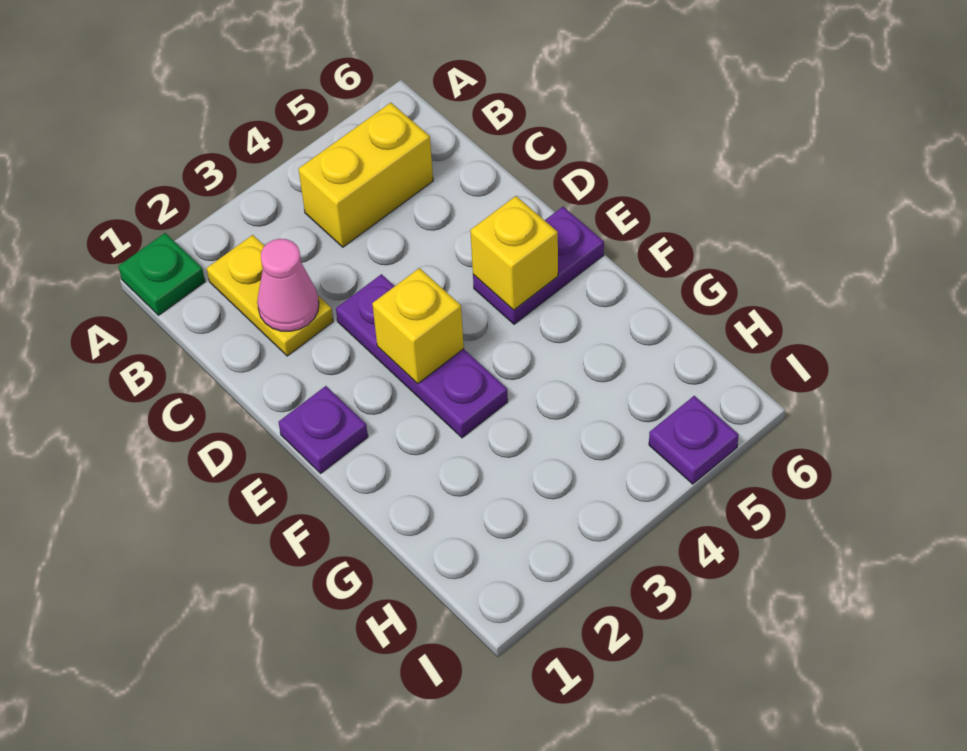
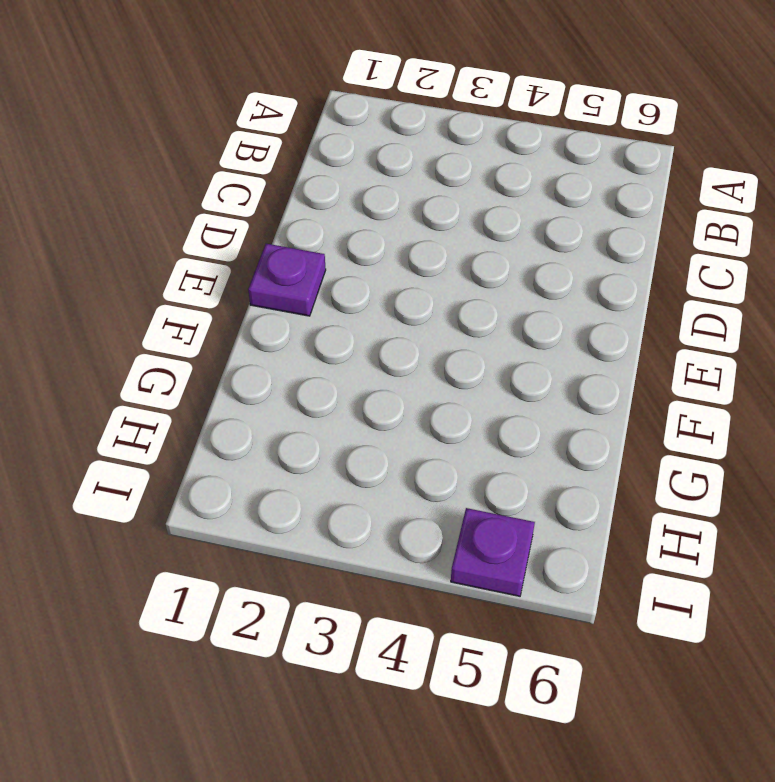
none -> green plate A1 level 1
none -> yellow plate B2:C2 level 1

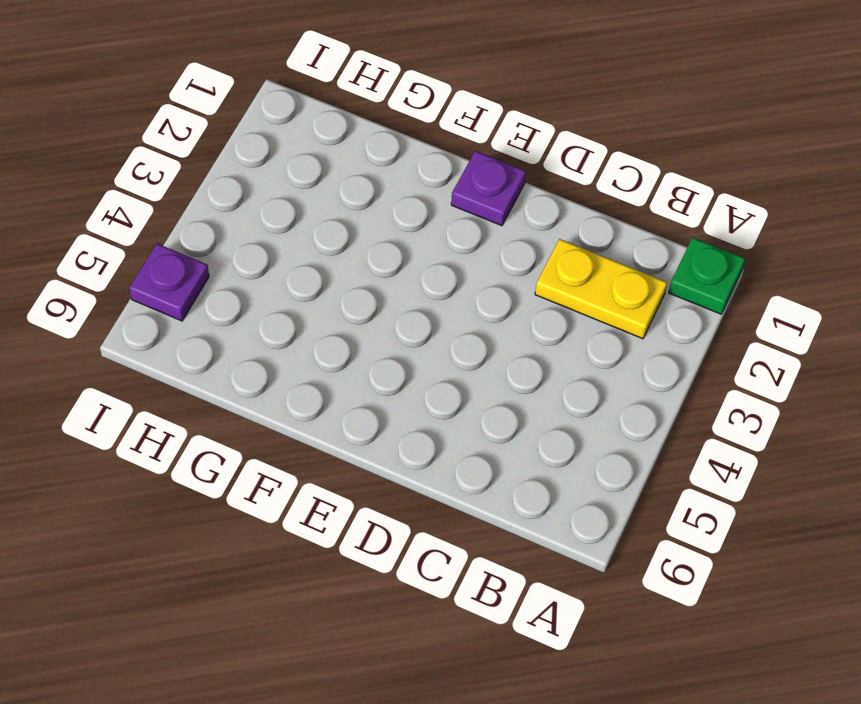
none -> yellow brick B4:B5 level 1
none -> purple plate D3:F3 level 1

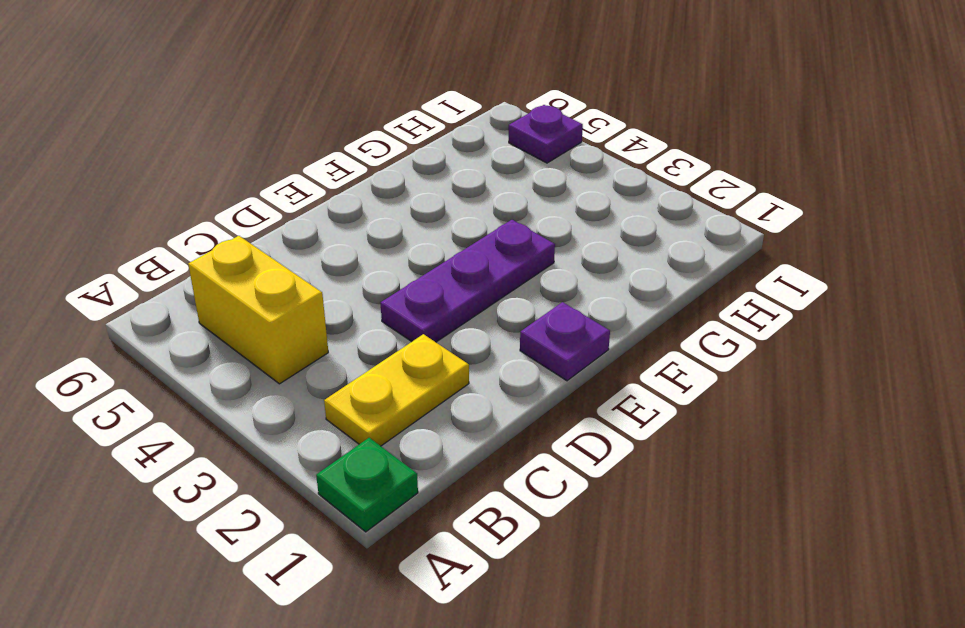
none -> purple plate E5:E6 level 1
none -> pink cone C2 level 2

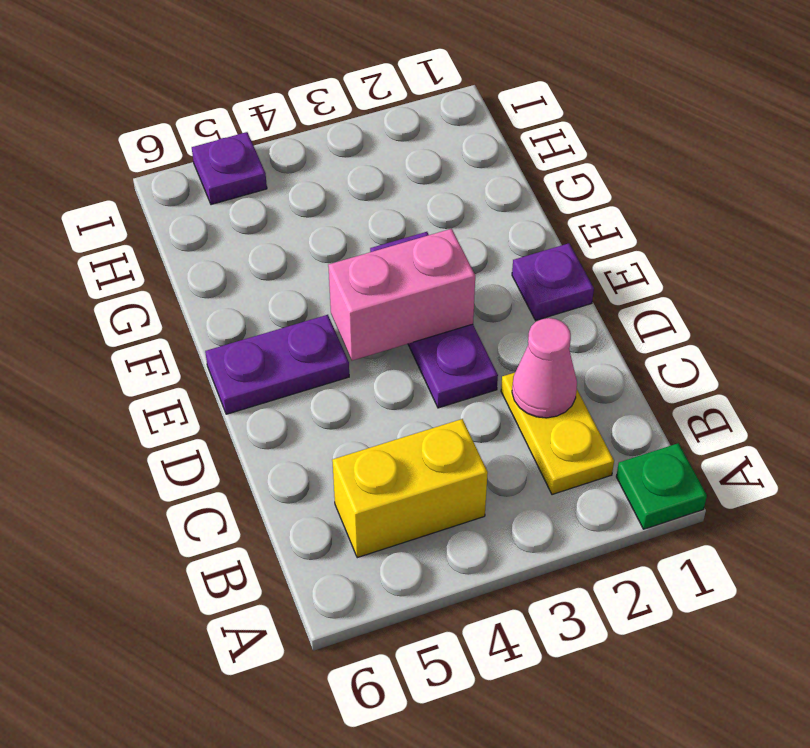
pink brick E3:E4 level 2 -> yellow brick E3 level 2
none -> yellow brick E5 level 2

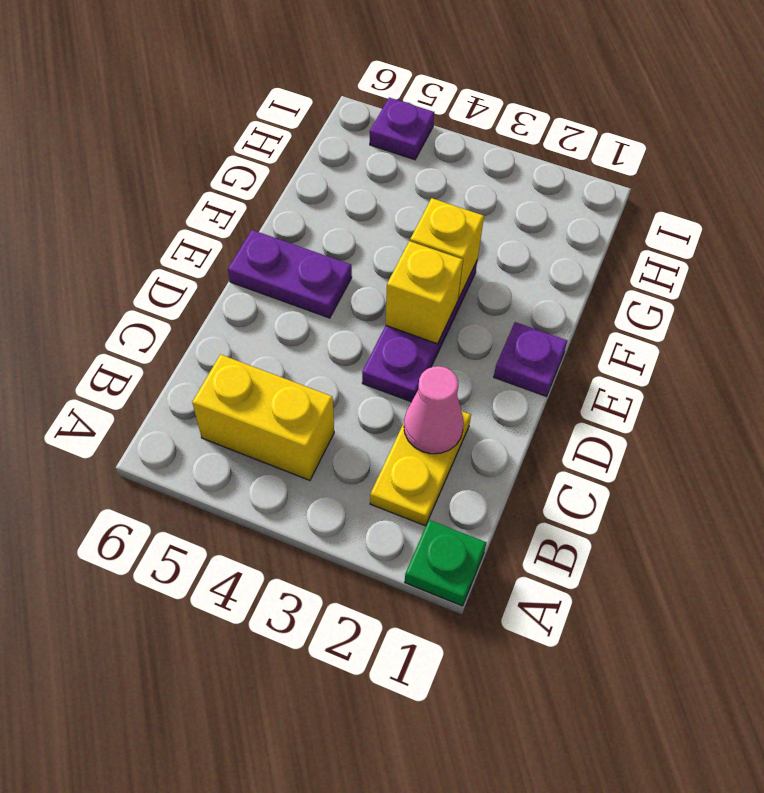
yellow brick F3 level 2 -> yellow brick E5 level 2

